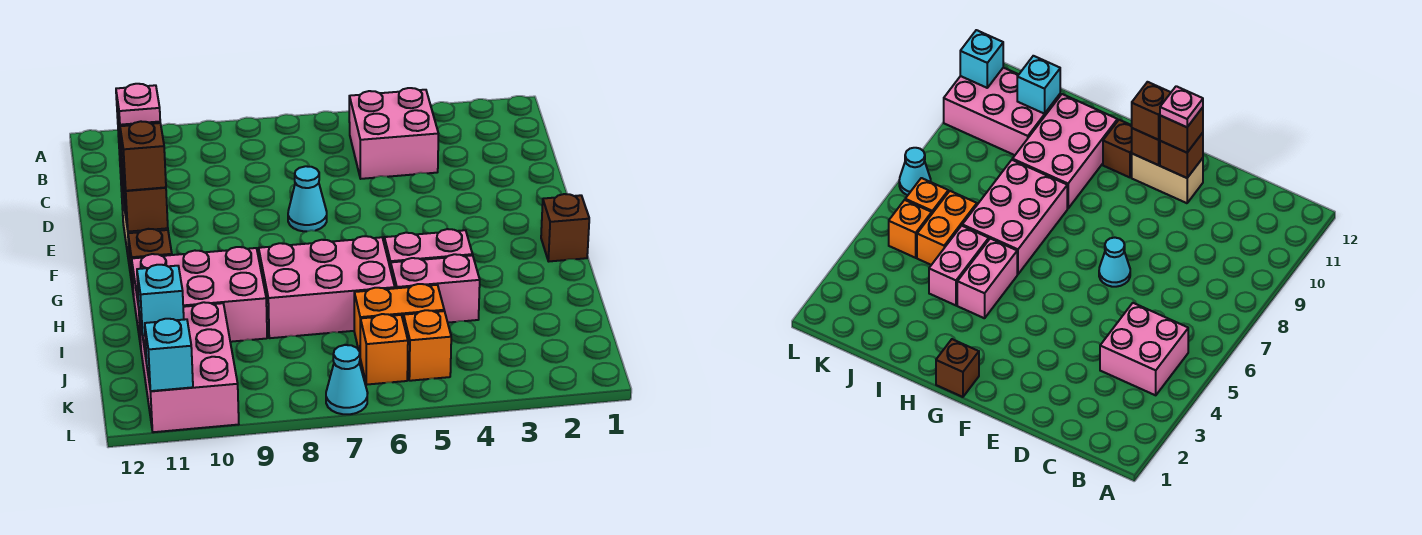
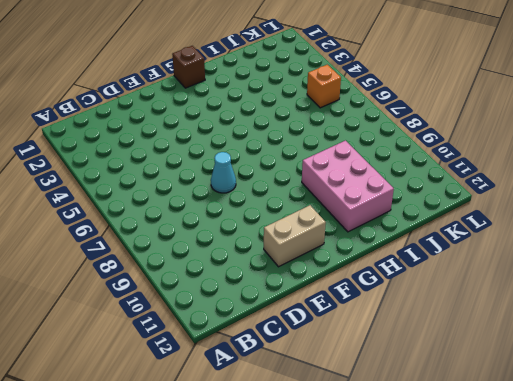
none -> pink brick B4:C5 level 1
none -> brown brick G11 level 1
none -> pink brick H4:H5 level 1

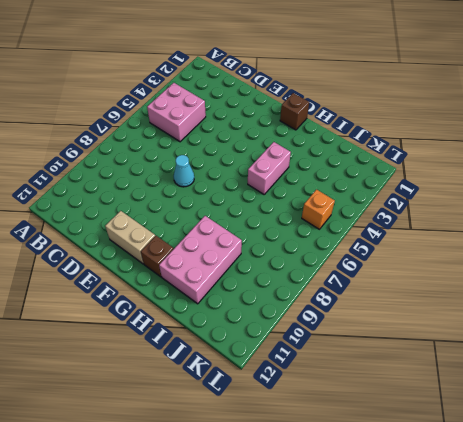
none -> pink brick H6:I8 level 1
none -> pink brick I4:I5 level 1
none -> orange brick J5:J6 level 1

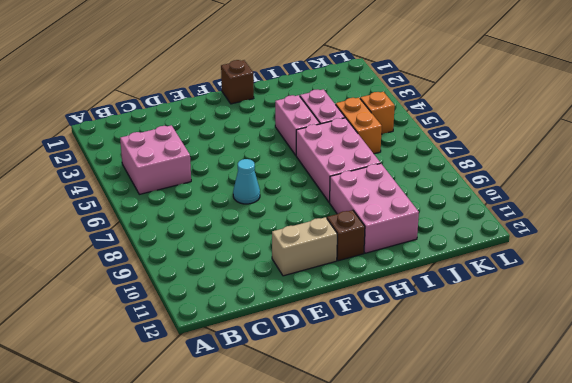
none -> pink brick J10:L11 level 1
none -> orange brick K6 level 1
none -> cyan cone L7 level 1

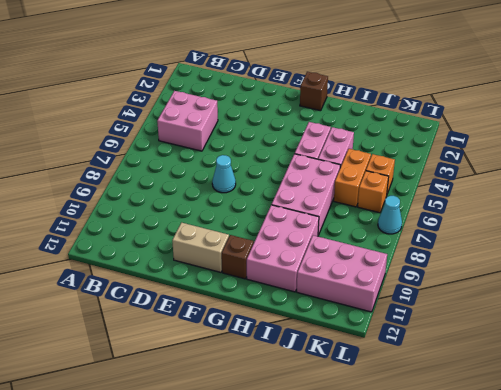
none -> brown brick E11 level 2
none -> brown brick F11 level 2
none -> cyan brick J11 level 2

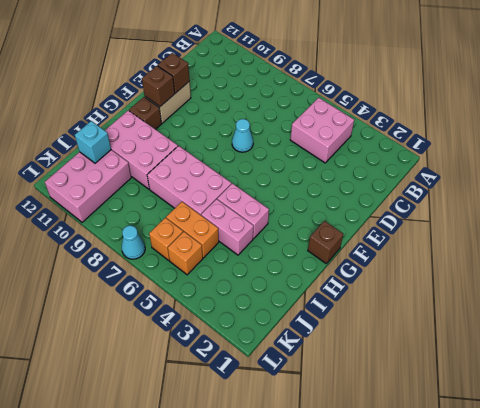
none -> cyan brick L11 level 2
none -> brown brick E11 level 3
none -> brown brick F11 level 3

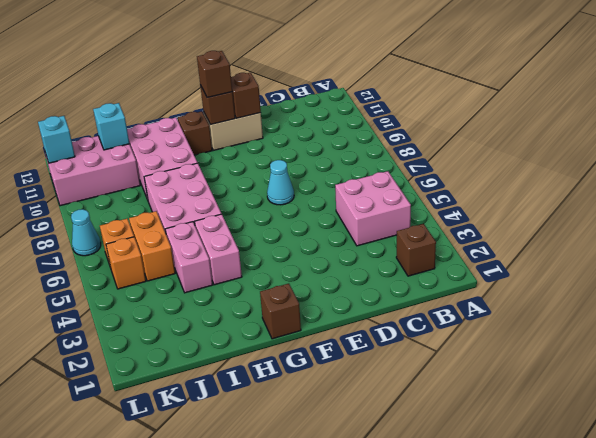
brown brick B2 level 1 -> brown brick E11 level 3
none -> pink plate E11 level 4

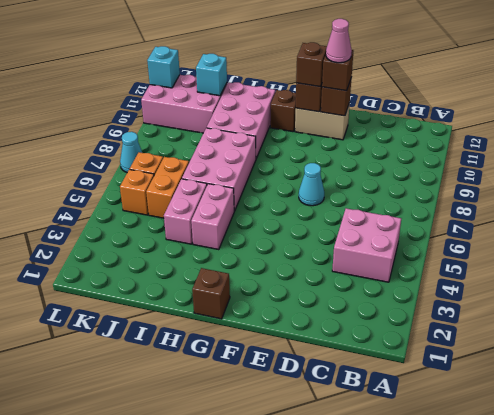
pink cone E11 level 4 -> pink plate E11 level 4

